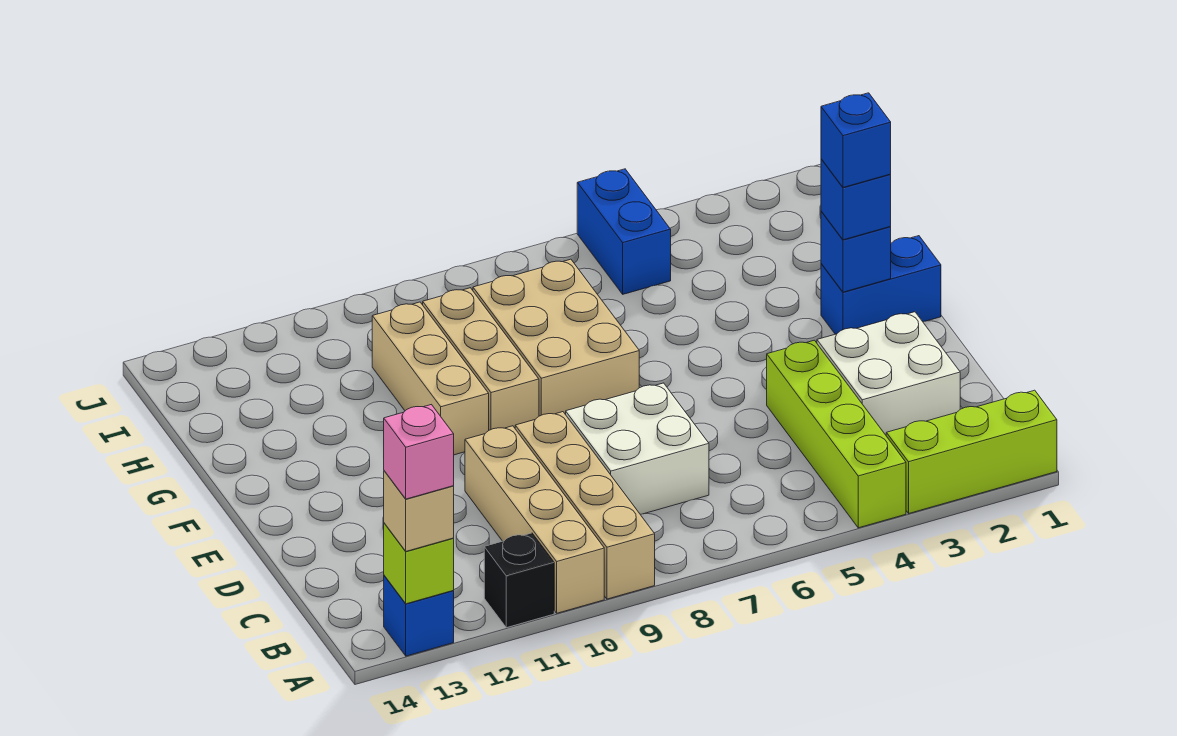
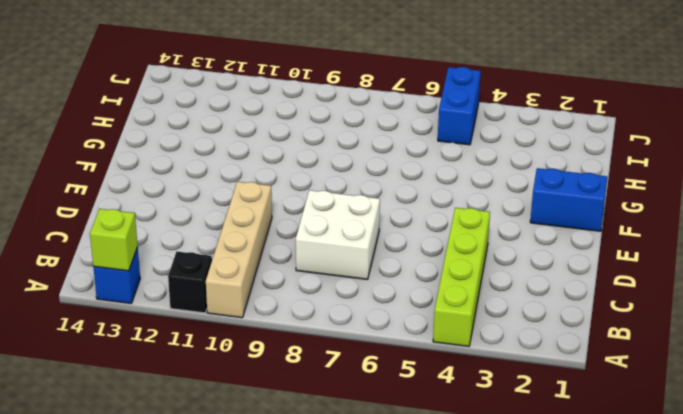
none -> lime brick A1:A3 level 1
none -> tan brick A9:D9 level 1
none -> white brick C2:D3 level 1

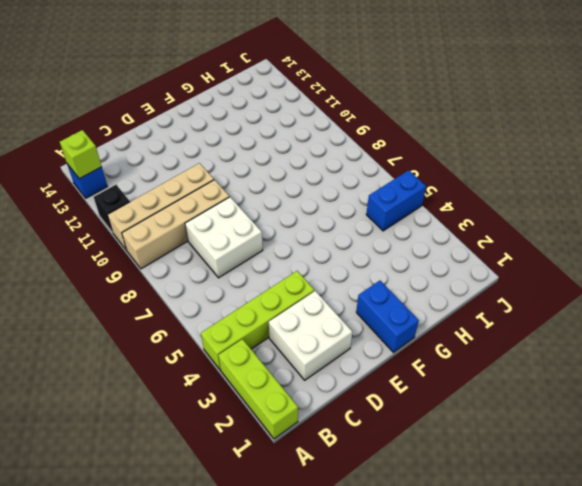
none -> tan brick F7:H8 level 1
none -> tan brick F9:H9 level 1
none -> tan brick F10:H10 level 1

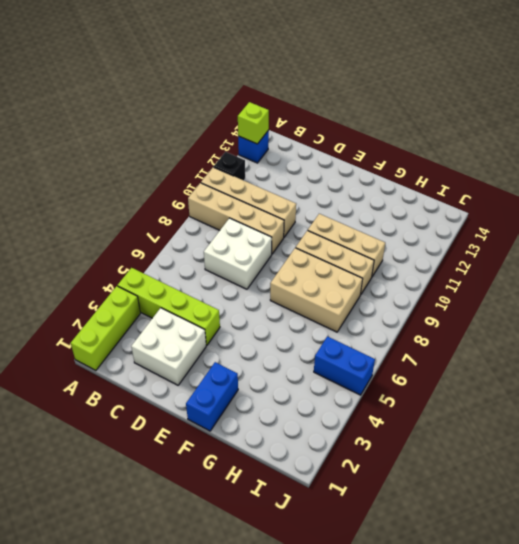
none -> blue brick F2 level 2
none -> tan brick A13 level 3
none -> blue brick F2 level 3

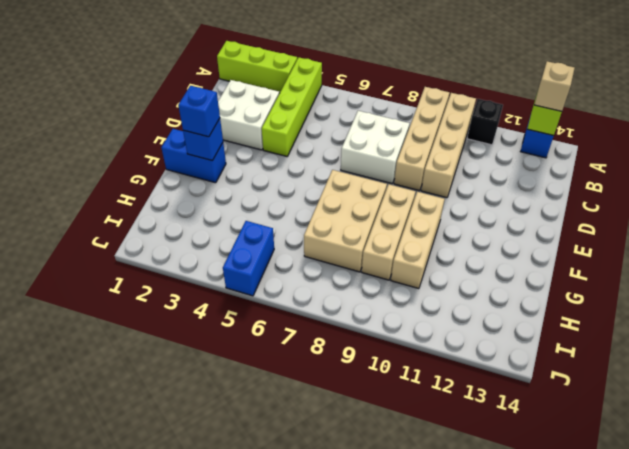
none -> pink brick A13 level 4
none -> blue brick F2 level 4

